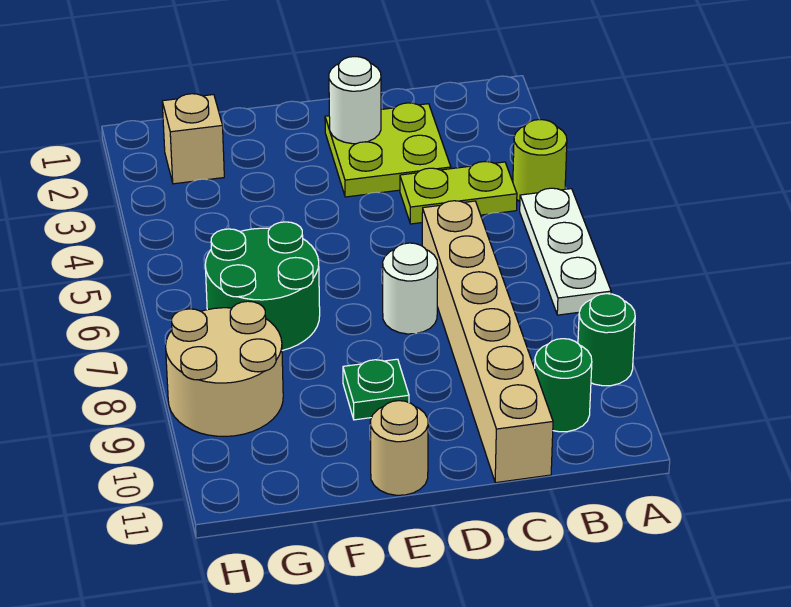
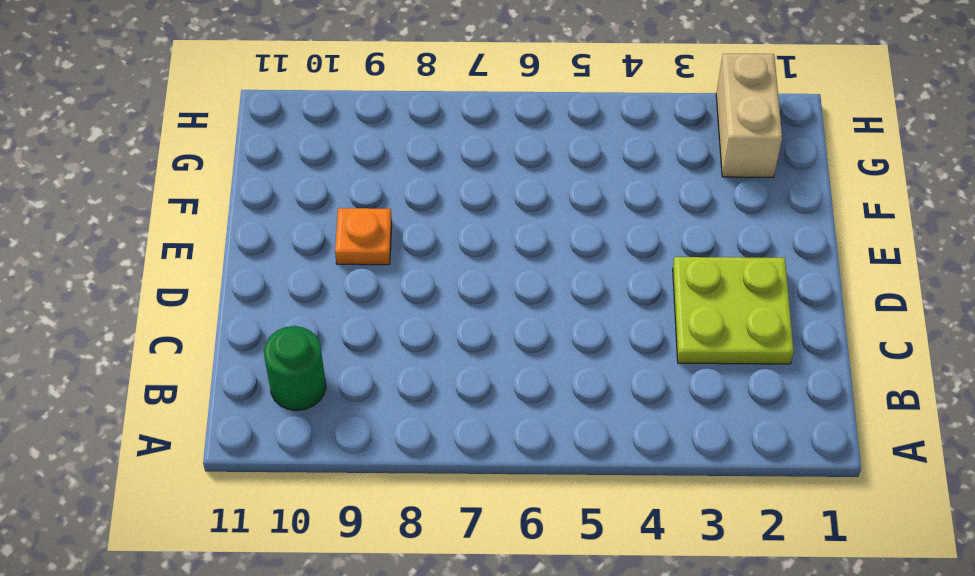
orange plate E9 level 1 -> green plate E9 level 1
tan brick G2:H2 level 1 -> tan brick G2 level 1
none -> lime round brick A4 level 1
none -> white plate A5:A7 level 1
none -> green round brick A9 level 1

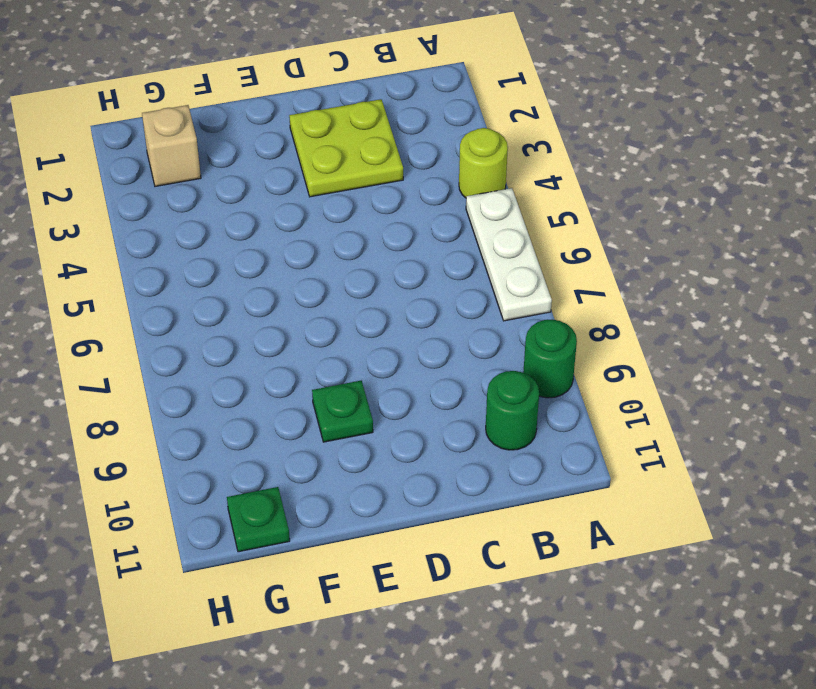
green plate G11 level 1 -> none
none -> lime plate B4:C4 level 1
none -> tan brick C6:C11 level 1
none -> white round brick D7 level 1

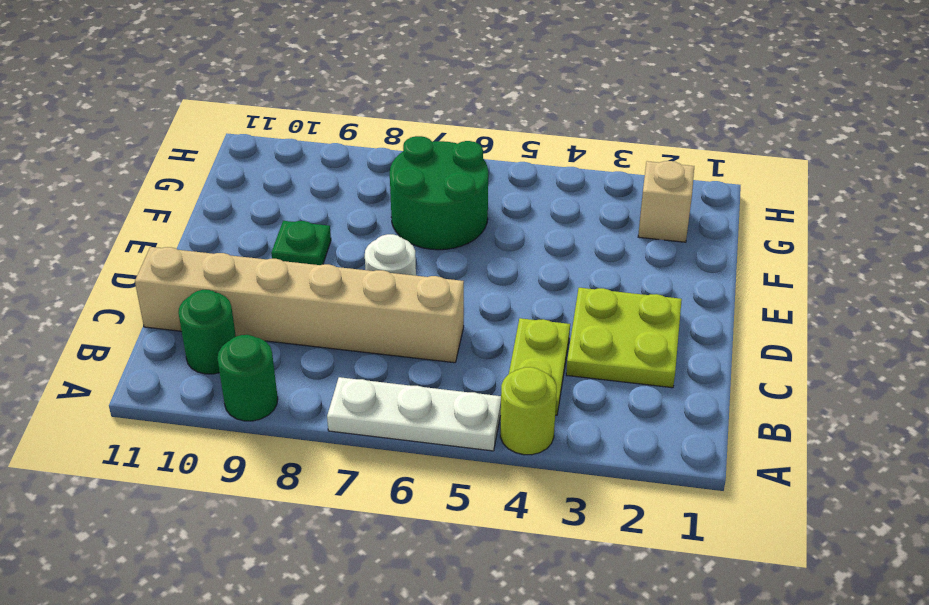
none -> tan round brick E11 level 1
none -> tan round brick G8:H9 level 1
none -> white round brick D2 level 2

